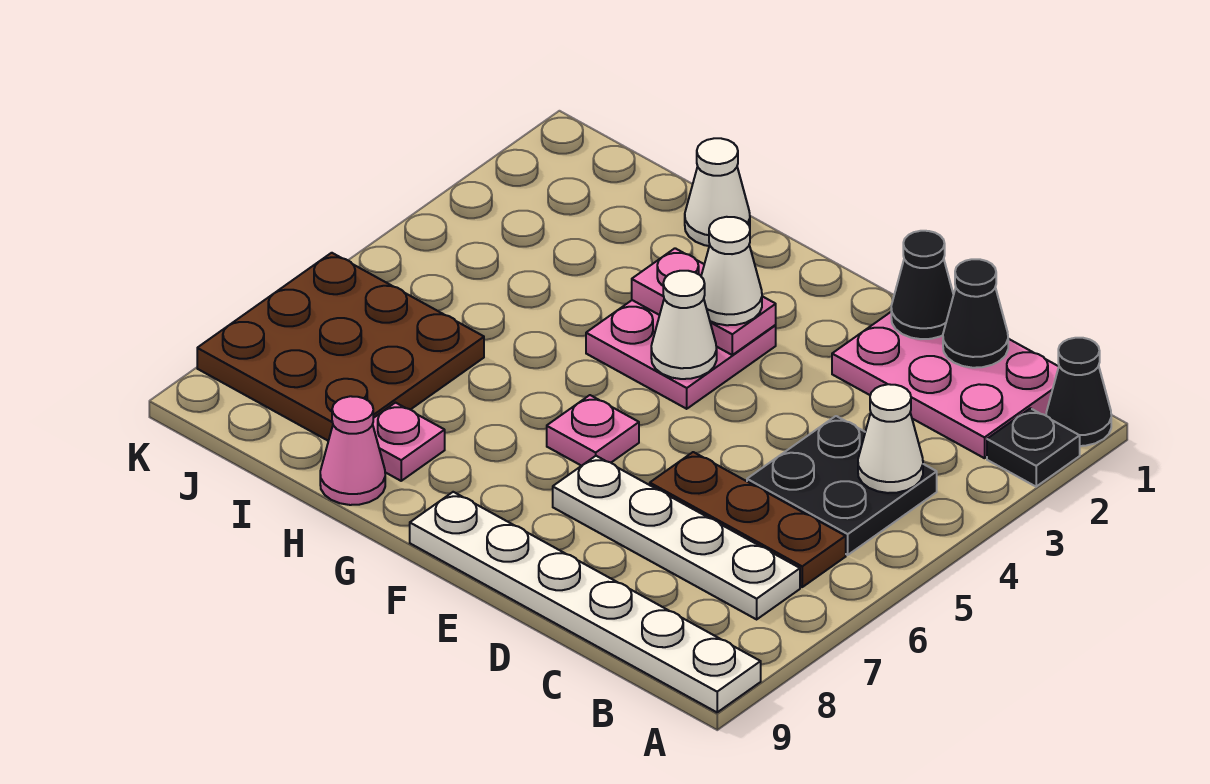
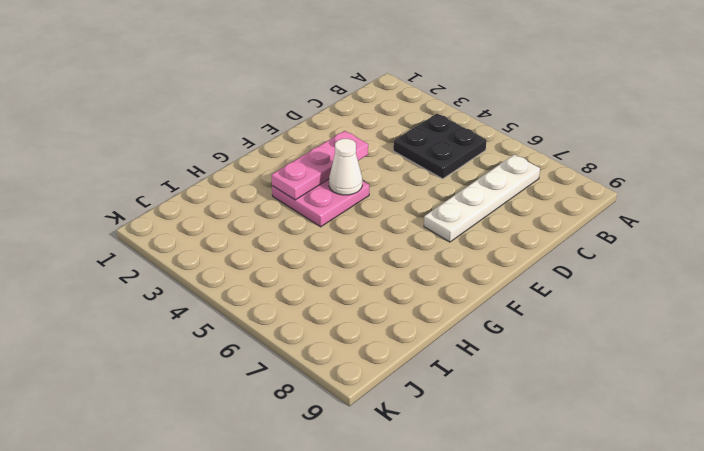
pink plate E3:G3 level 2 -> pink plate F3:G3 level 2
none -> black cone A1 level 1
none -> black plate A2 level 1
none -> white plate A9:F9 level 1

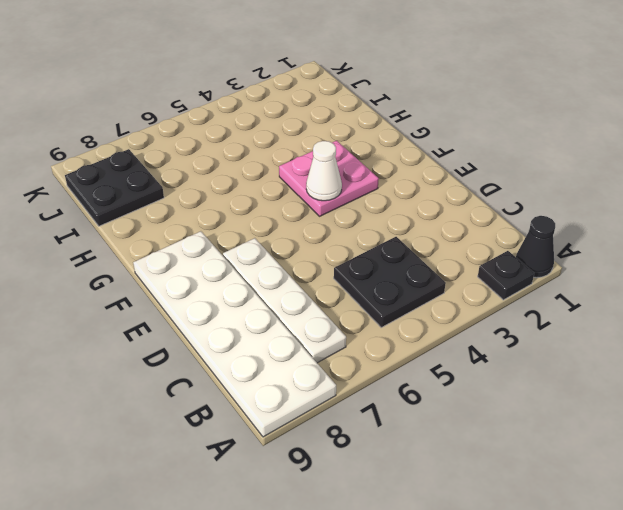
white plate A8:F9 level 1 -> white plate A9:F9 level 1
black plate I8:J9 level 1 -> brown plate I6:K8 level 1
none -> pink plate B1:D2 level 1
none -> brown plate B6:D6 level 1
none -> pink plate F6 level 1

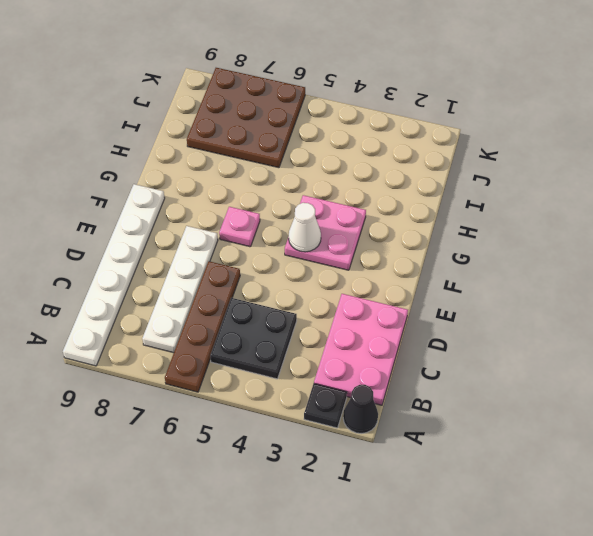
brown plate A6:D6 level 1 -> brown plate B6:D6 level 1
none -> white cone H1 level 1
none -> pink plate H8 level 1
none -> pink cone H9 level 1

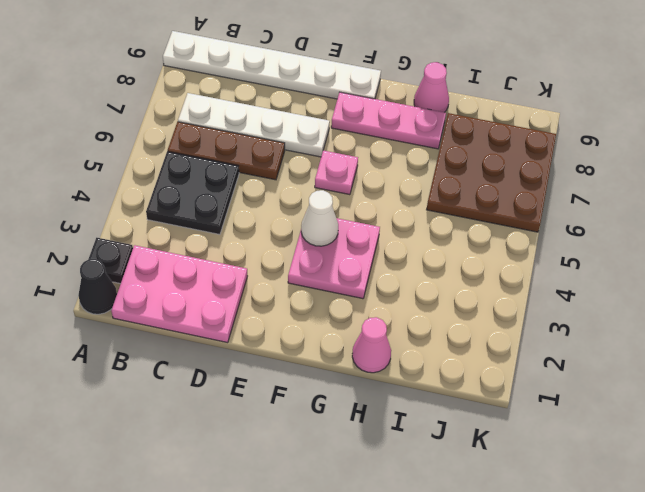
pink plate F8:H8 level 1 -> pink plate H8 level 1
pink cone H1 level 1 -> white cone H1 level 1
none -> white cone B4 level 2
none -> black cone C1 level 2
none -> black cone D1 level 2

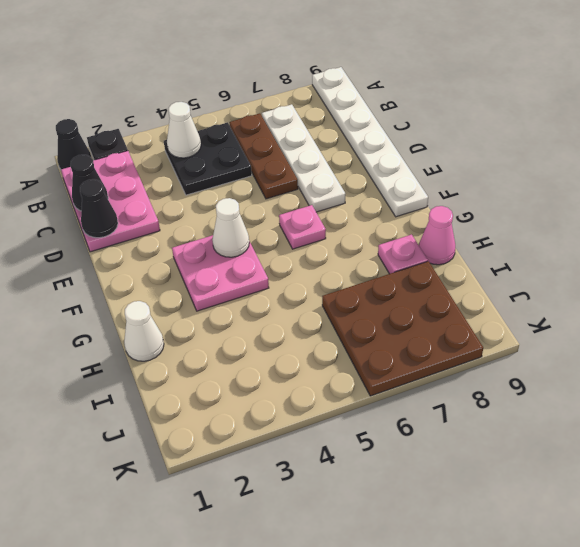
none -> pink plate F3:G3 level 2
none -> white cone F3 level 3

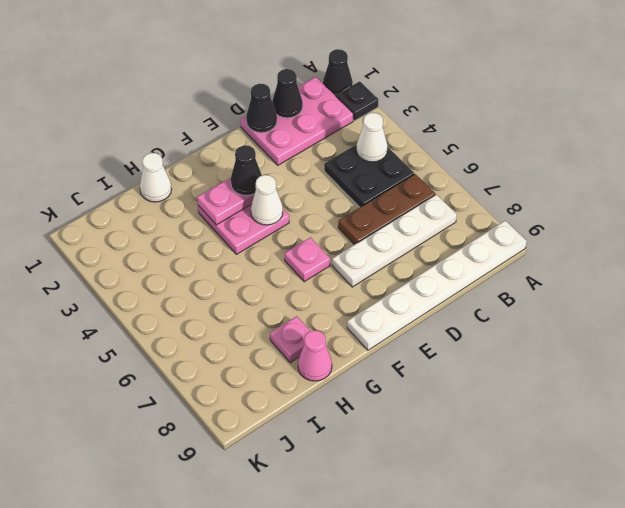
black cone F3 level 3 -> white cone F3 level 3
none -> brown plate I6:K8 level 1

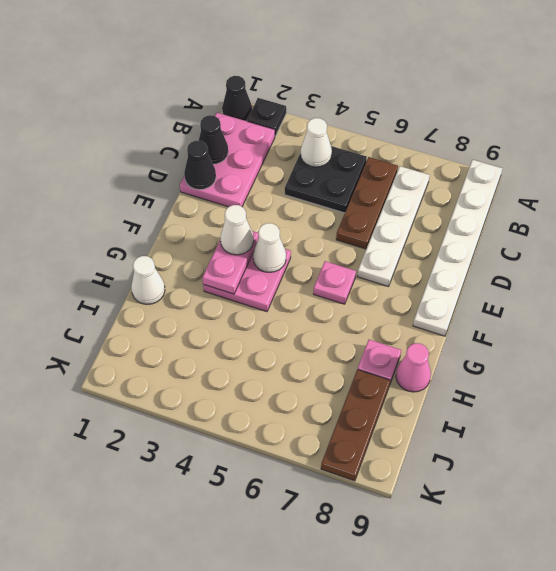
brown plate I8:K8 level 1 -> brown plate I6:K8 level 1

